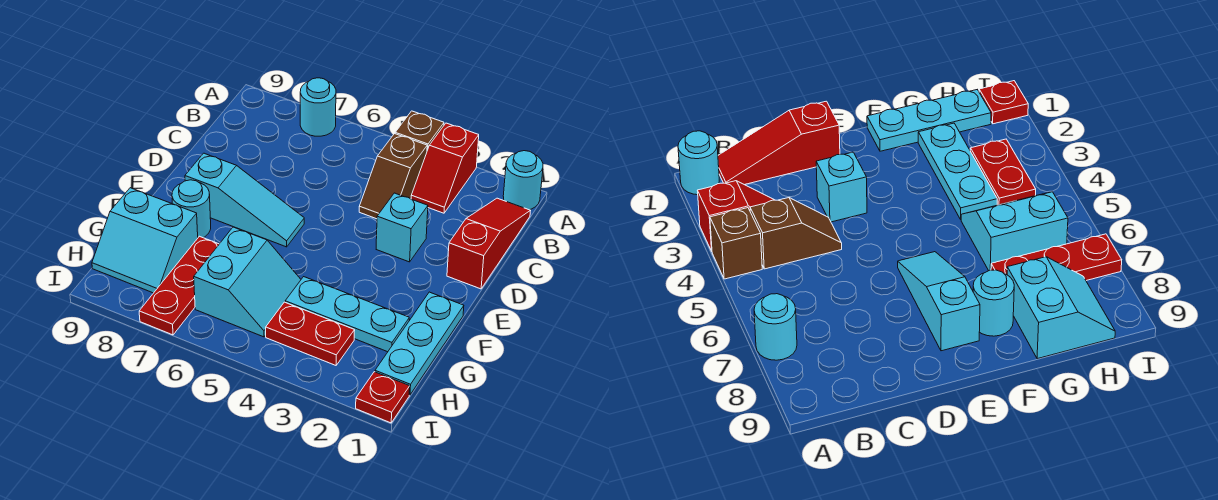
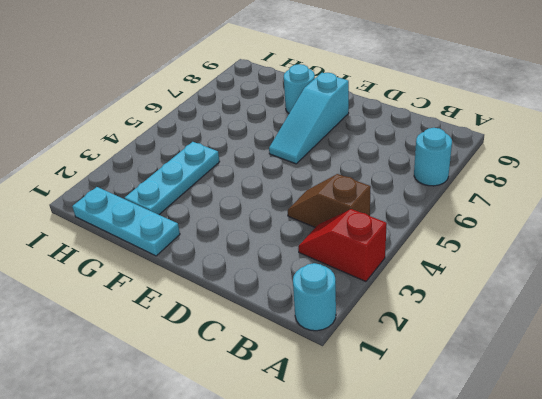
none -> brown brick A4 level 1
none -> red slope B1:D1 level 1 top D
none -> cyan brick D3 level 1

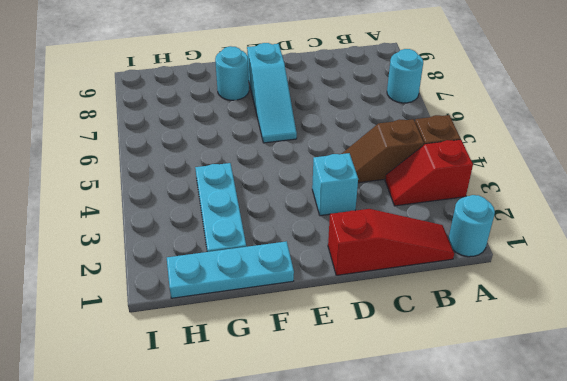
none -> cyan slope G5:H6 level 1 top 6
none -> red plate G7:I7 level 1
none -> cyan slope G8:H9 level 1 top G

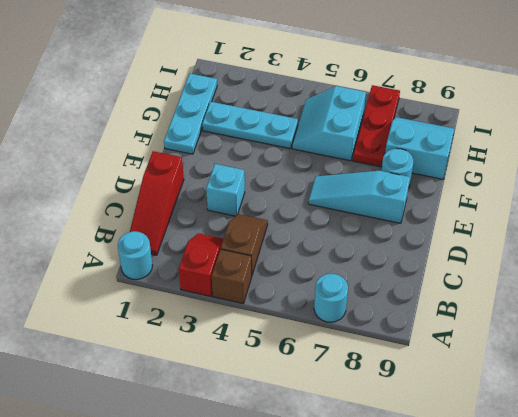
none -> red plate H3:H4 level 1
none -> red plate I1 level 1

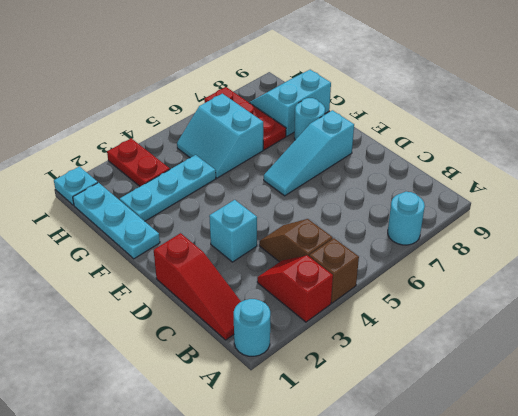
red plate H3:I3 level 1 -> red plate H3:H4 level 1
cyan plate I1 level 1 -> red plate I1 level 1

